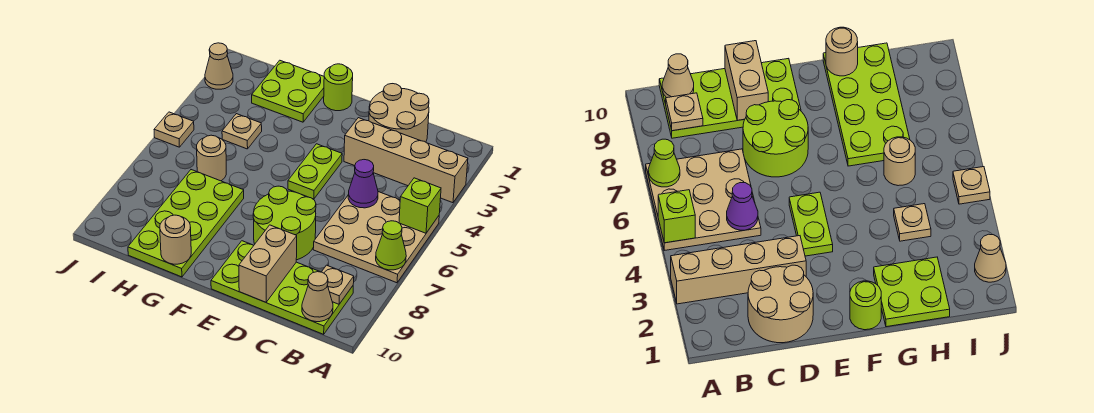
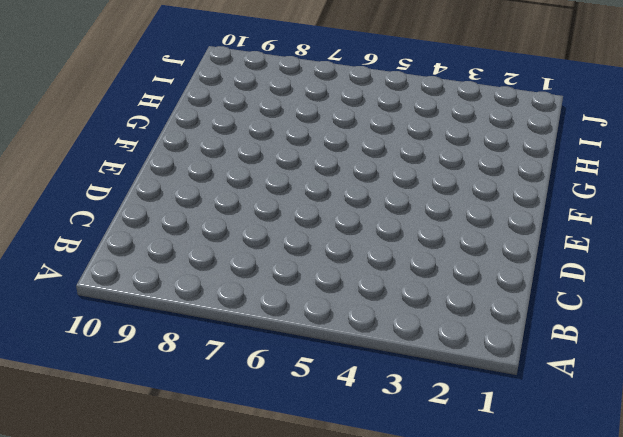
none -> tan brick A3:D3 level 1
none -> tan plate A5:C7 level 1
none -> lime plate B9:E10 level 1

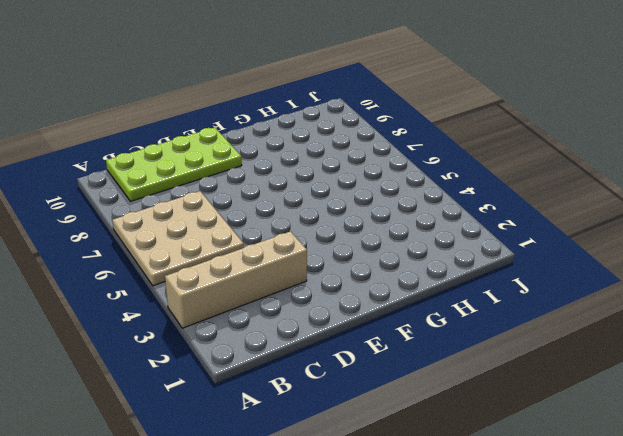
none -> tan round brick C1:D2 level 1
none -> lime round brick D7:E8 level 1
none -> lime plate E4:E5 level 1

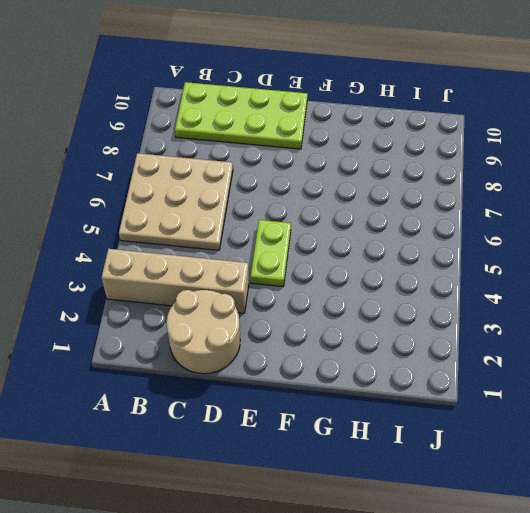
none -> lime round brick D7:E8 level 1
none -> lime round brick F1 level 1
none -> lime plate G1:H2 level 1

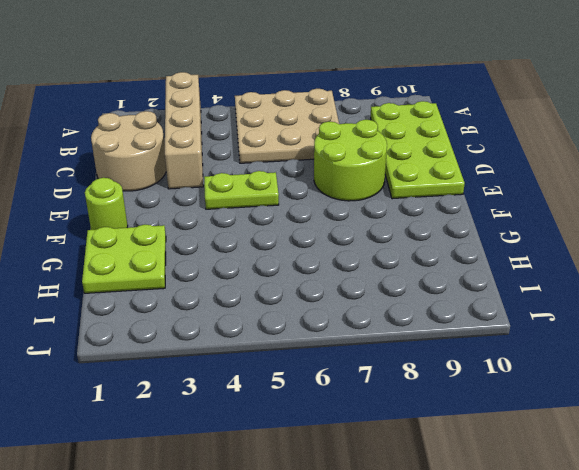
none -> lime plate G7:H10 level 1
none -> tan plate H4 level 1
none -> tan round brick H6 level 1

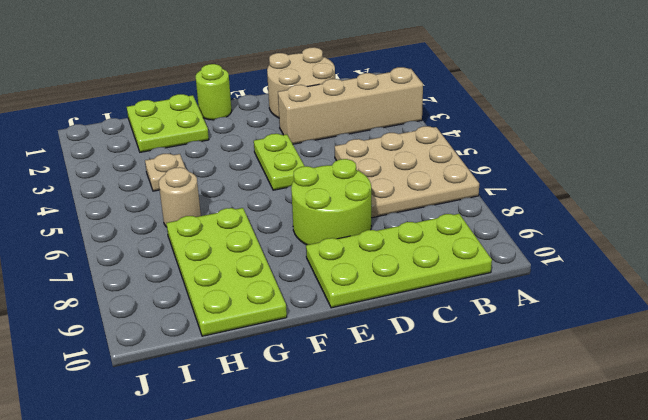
none -> tan cone J2 level 1
none -> tan plate J5 level 1
none -> lime brick A5 level 2

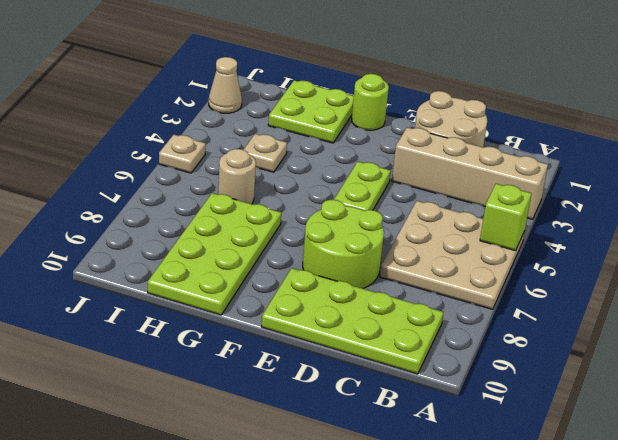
none -> lime cone A7 level 2
none -> tan plate B9 level 2
none -> tan cone B10 level 2

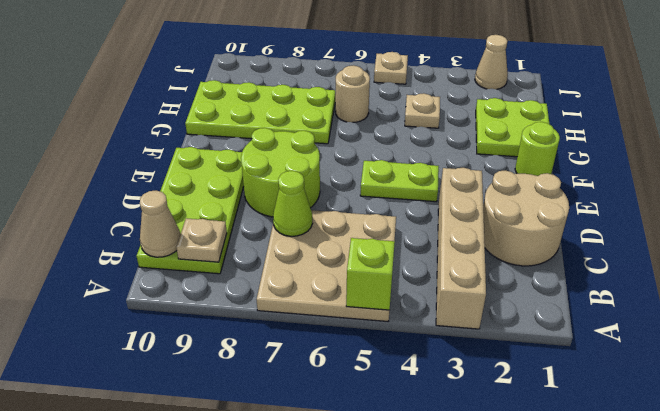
lime cone C7 level 2 -> lime cone A7 level 2
none -> purple cone C5 level 2
none -> tan brick D9:D10 level 2
none -> tan round brick G10 level 2

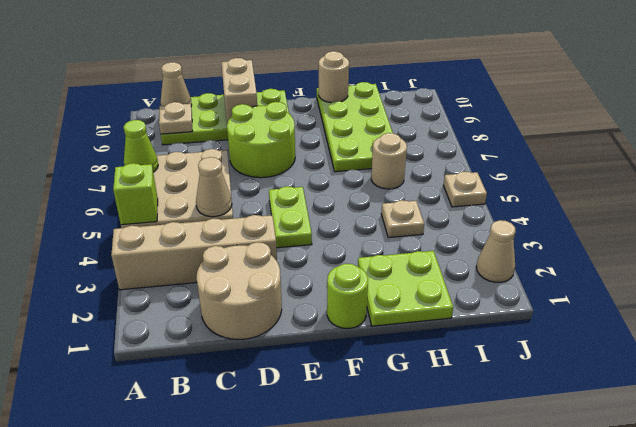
tan cone C5 level 2 -> purple cone C5 level 2

